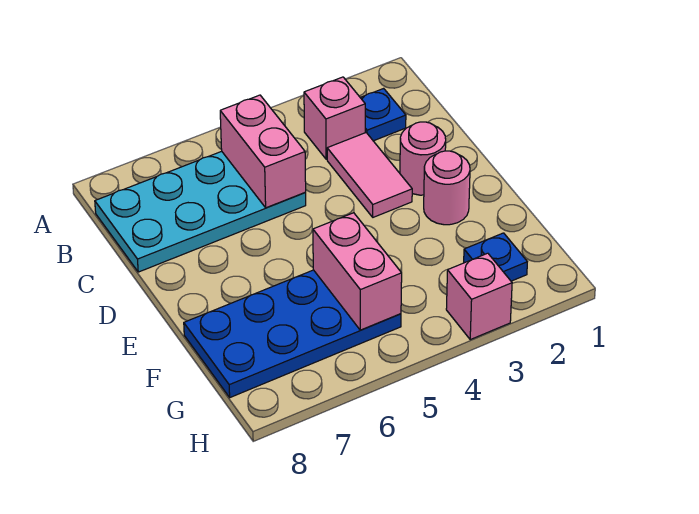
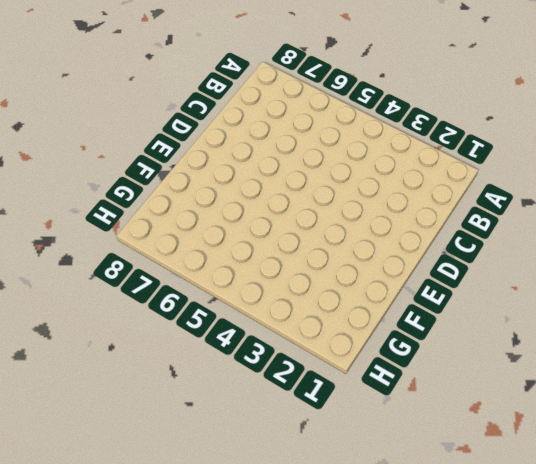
none -> blue plate B2 level 1
none -> pink brick B3 level 1

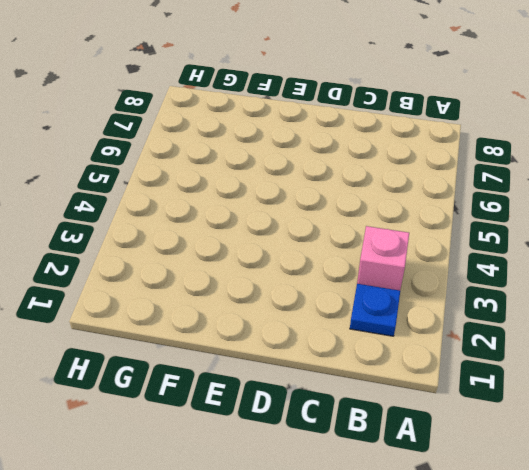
none -> cyan plate B5:C8 level 1
none -> pink tile C3:D3 level 1

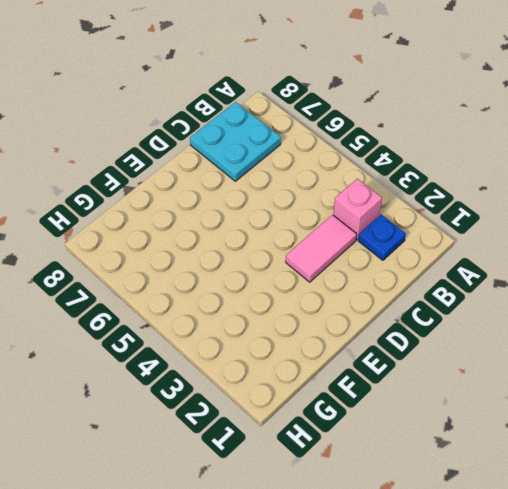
cyan plate B7:C8 level 1 -> cyan plate B5:C8 level 1
none -> pink round brick D2 level 1
none -> pink round brick E2 level 1

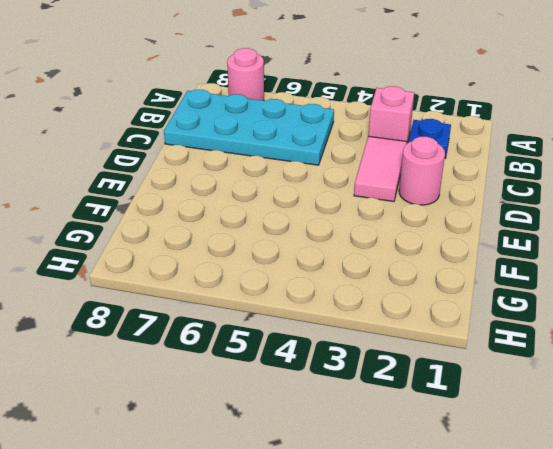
pink round brick A7 level 1 -> pink round brick E2 level 1
none -> blue plate F5:G8 level 1
none -> blue plate G2 level 1

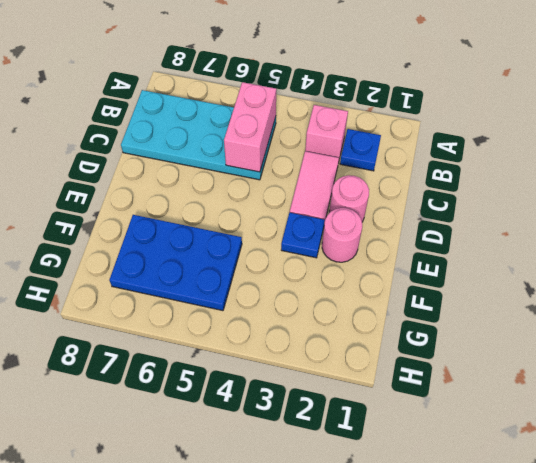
blue plate E3 level 1 -> blue plate G2 level 1
blue plate F5:G7 level 1 -> blue plate F5:G8 level 1
none -> pink brick H3 level 1
none -> pink brick F5:G5 level 2

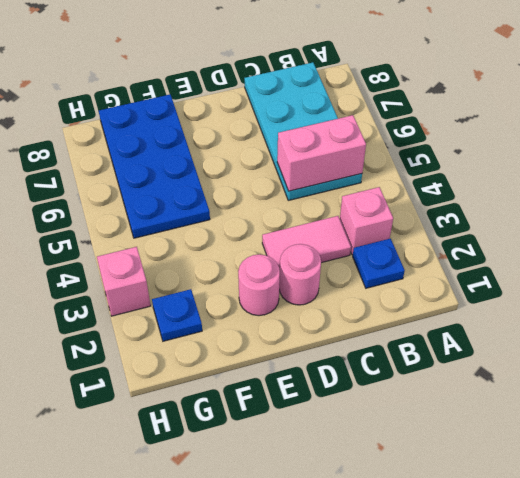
none -> pink brick F5:G5 level 2

